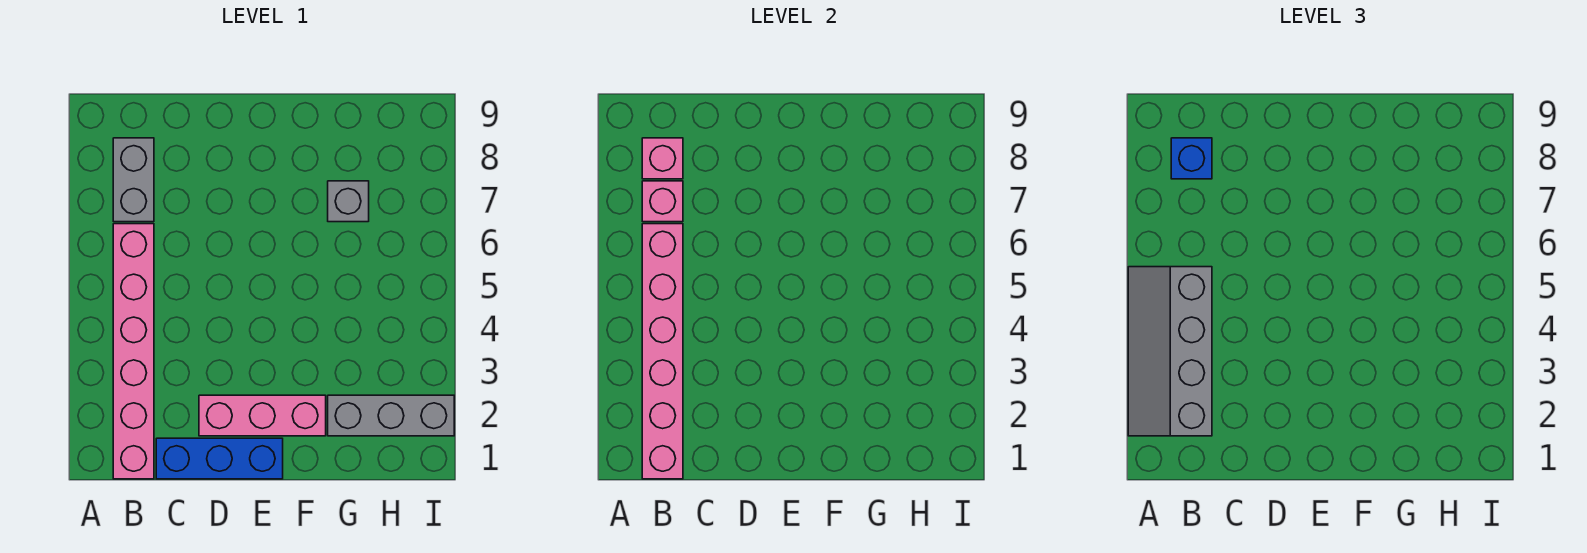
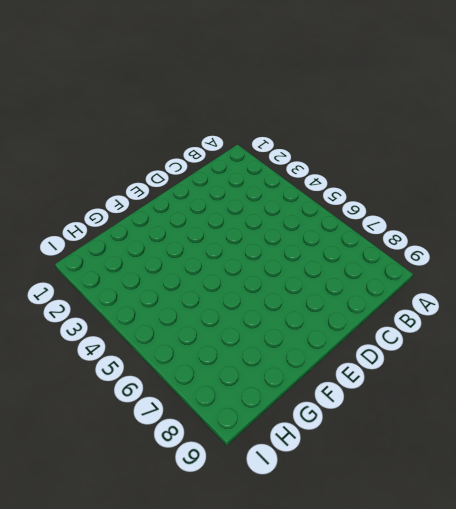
none -> pink brick B1:B6 level 1
none -> grey brick B7:B8 level 1

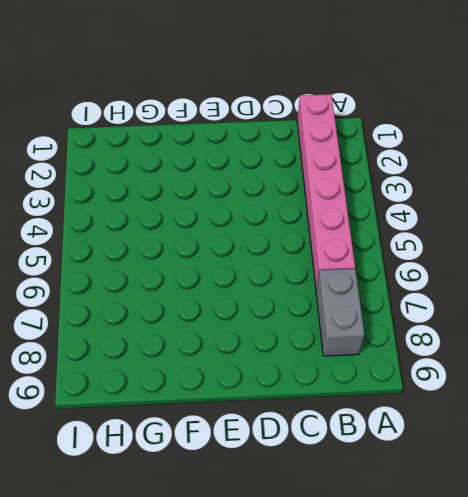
none -> blue brick C1:E1 level 1
none -> pink brick D2:F2 level 1

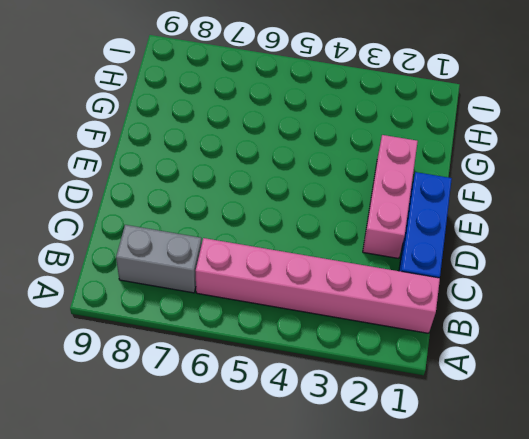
none -> grey brick G2:I2 level 1
none -> grey brick G7 level 1

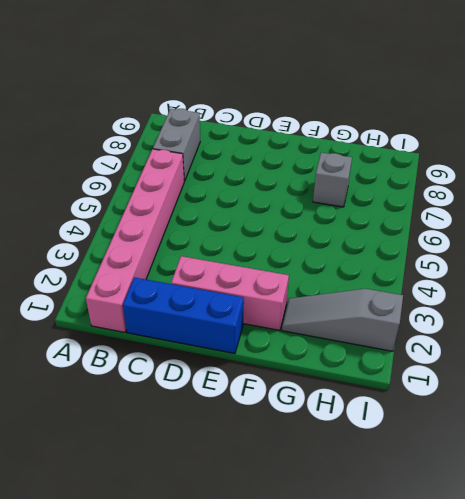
grey slope G2:I2 level 1 top I -> grey brick G2:I2 level 1
none -> pink brick B1:B6 level 2
none -> pink brick B7 level 2

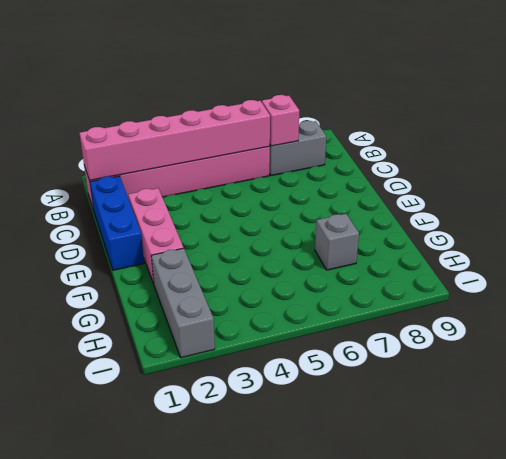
none -> pink brick B8 level 2
none -> grey slope A2:B5 level 3 top B

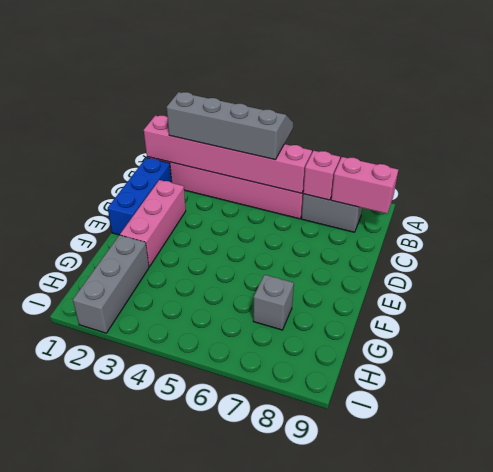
pink brick B8:B9 level 2 -> pink brick B8 level 2
none -> blue brick B8 level 3

